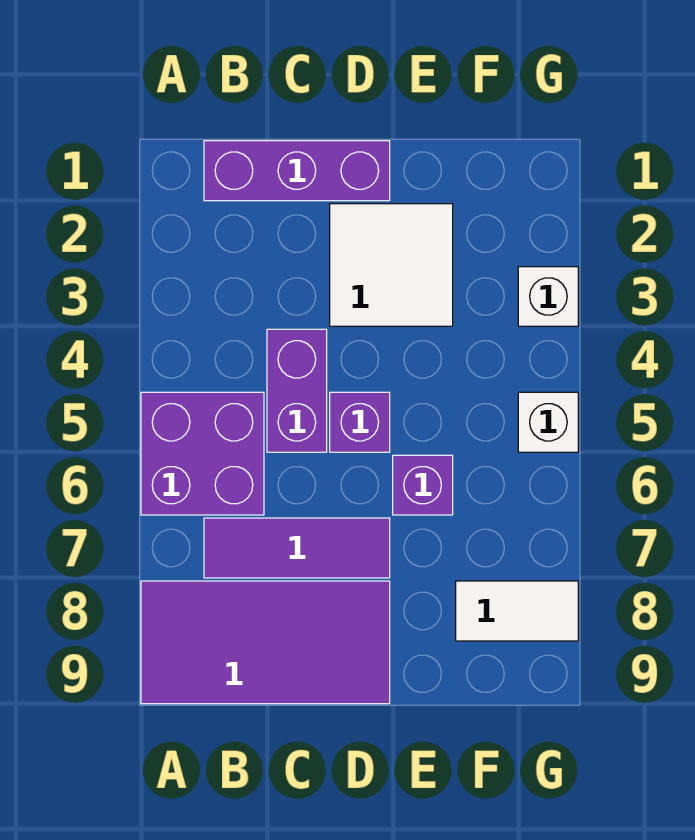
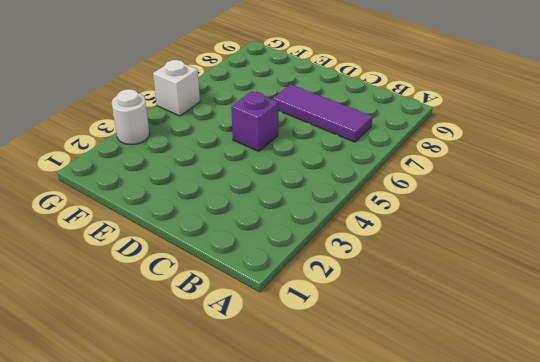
white round brick G3 level 1 -> white brick G3 level 1
none -> purple brick A5:B6 level 1
none -> purple tile A8:D9 level 1

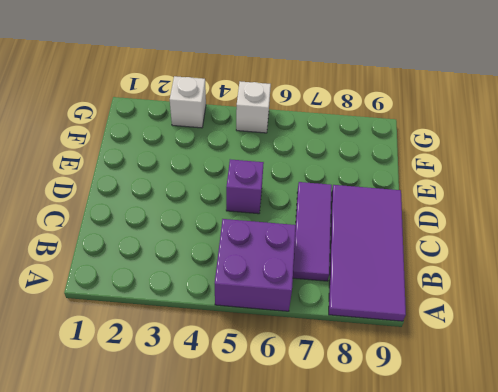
none -> purple brick B1:D1 level 1
none -> purple brick C4:C5 level 1

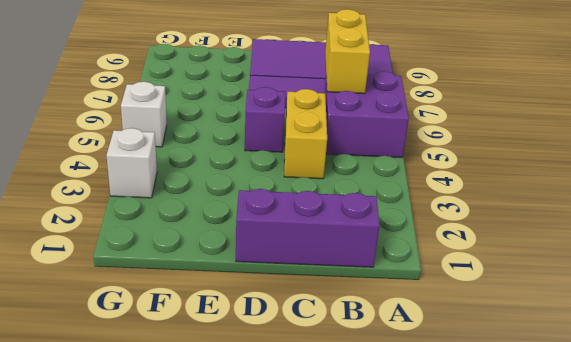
yellow brick B6:B7 level 2 -> none
yellow brick C4:C5 level 1 -> purple brick C4:C5 level 1
none -> white tile D2:E3 level 1
none -> purple brick E6 level 1

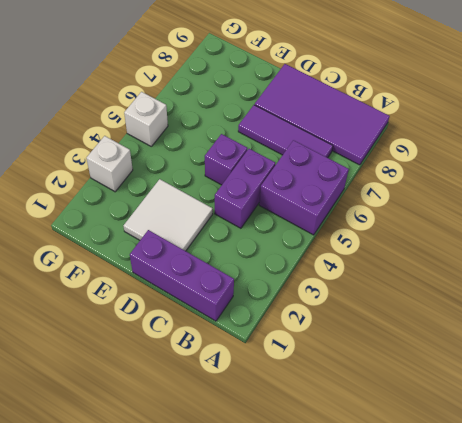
none -> purple brick E6 level 1
none -> white tile F8:G8 level 1

